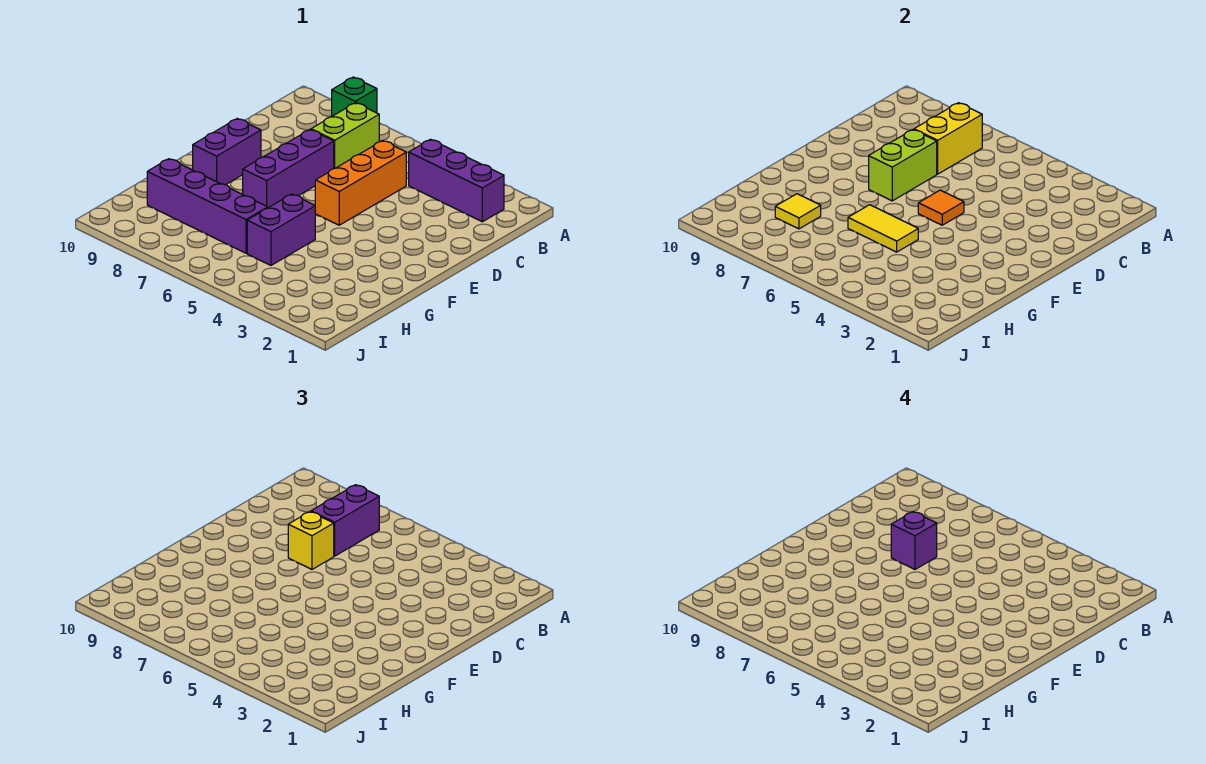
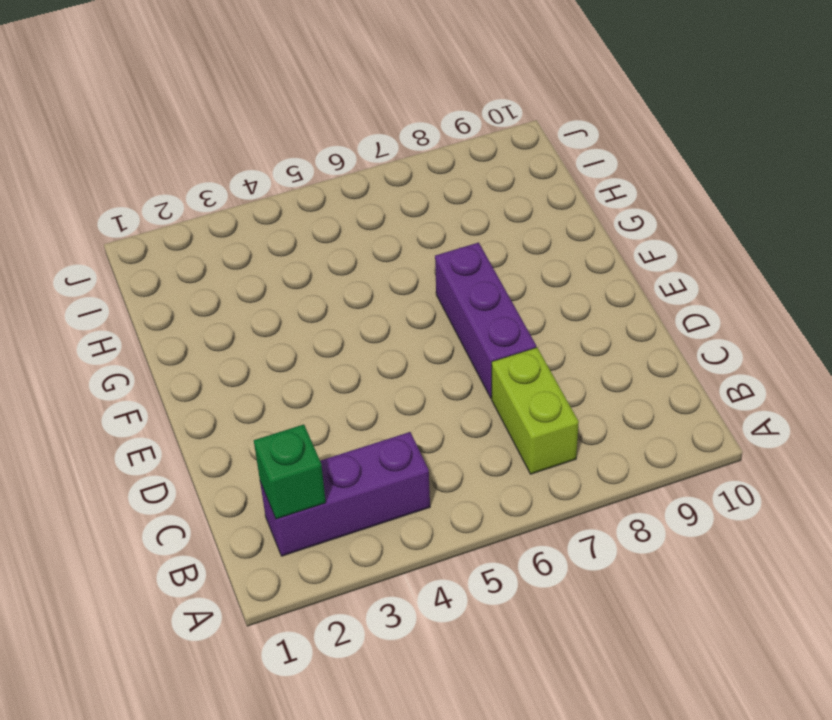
green brick B2 level 2 -> green brick A8 level 1
none -> orange brick C5:E5 level 1
none -> purple brick E9:F9 level 1
none -> purple brick G5:H5 level 1

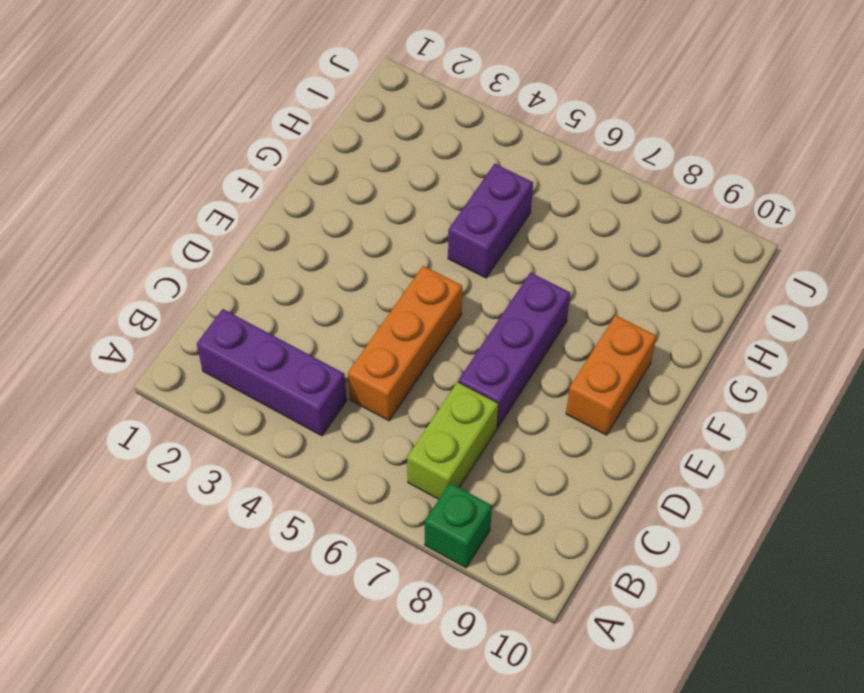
orange brick E9:F9 level 1 -> purple brick E9:F9 level 1
none -> purple brick H6:H9 level 1
none -> yellow brick B7:C7 level 2
none -> lime brick D7:E7 level 2

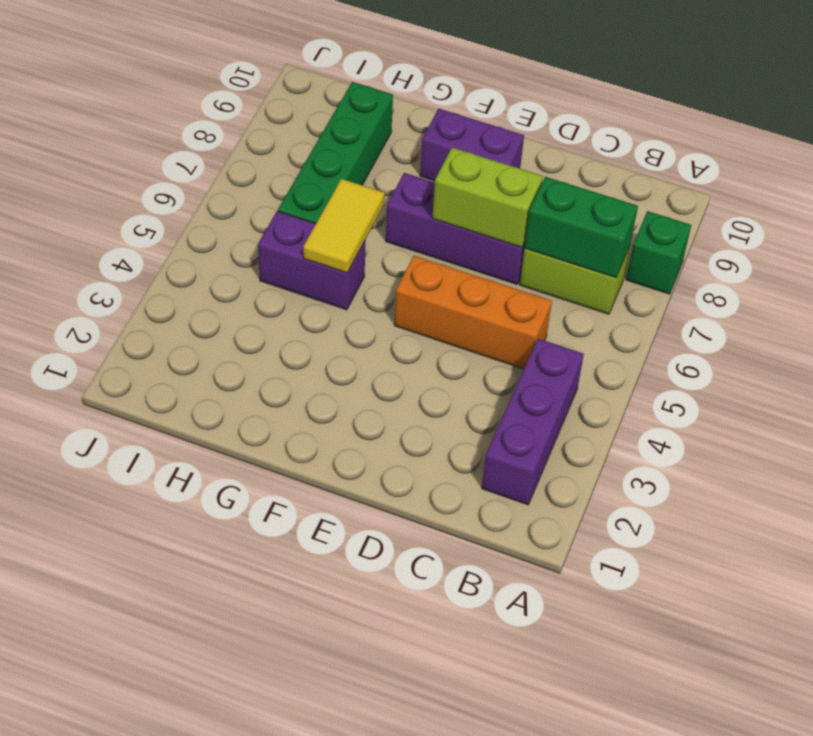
green brick B7:C7 level 2 -> yellow brick B7:C7 level 2
green brick H6:H9 level 1 -> purple brick H6:H9 level 1
none -> orange tile E5 level 2
none -> yellow tile H8 level 2
none -> purple brick B7:C7 level 3

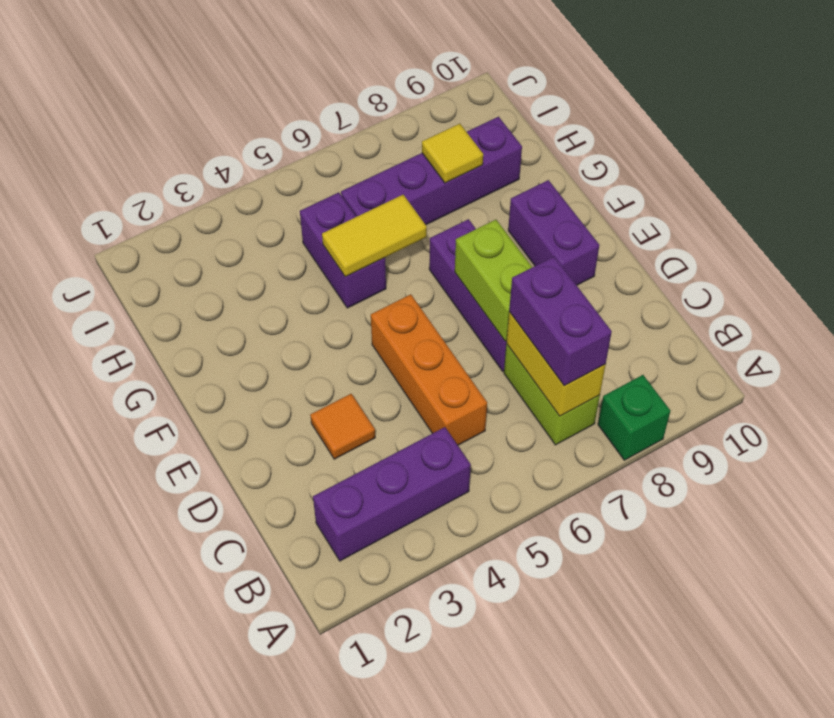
orange tile D3 level 1 -> orange tile E5 level 2
none -> yellow brick D7 level 3
none -> purple brick D7 level 4

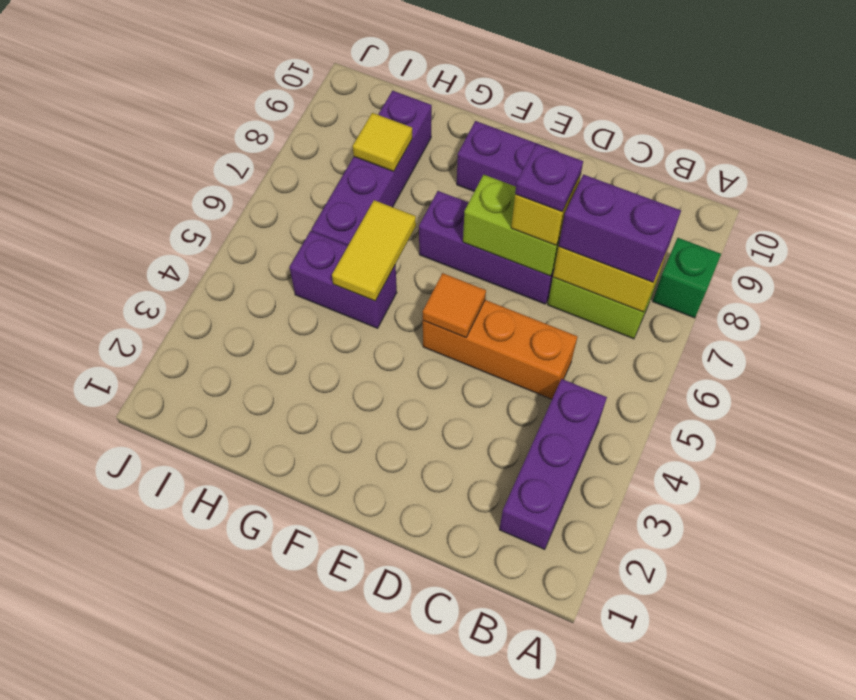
purple plate D7 level 4 -> purple brick D7 level 4

